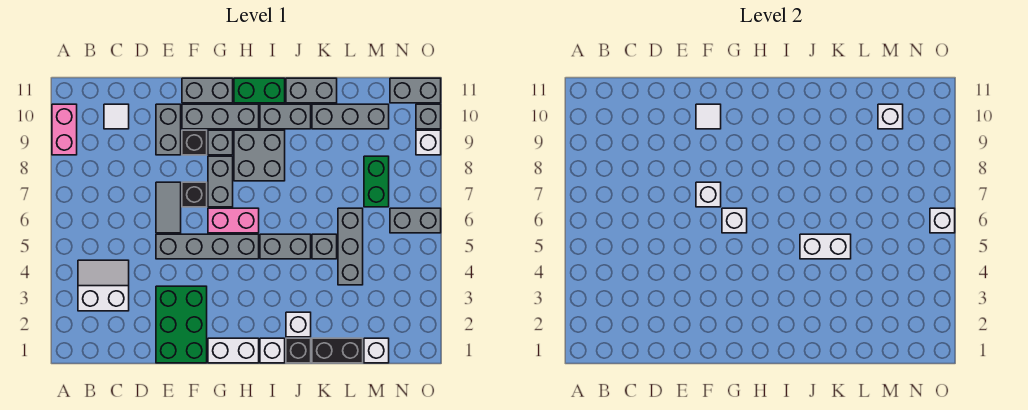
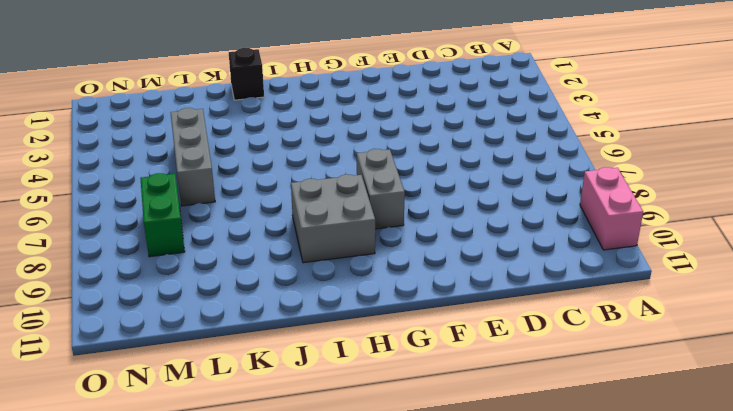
none -> white slope B3:C4 level 1 top 3
none -> white tile C10 level 1
none -> green brick E1:F3 level 1
none -> grey brick E5:H5 level 1

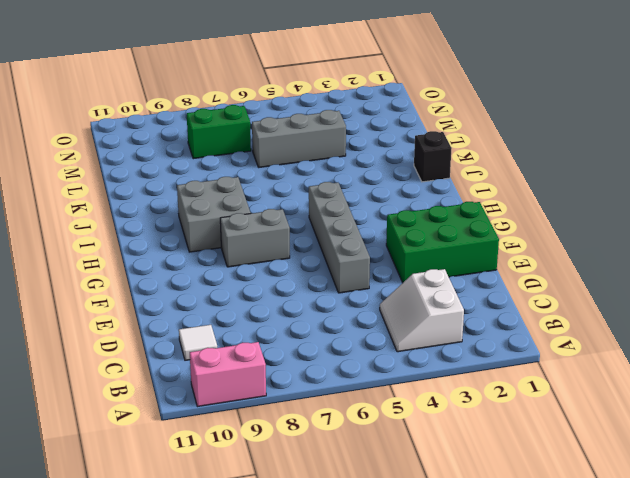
none -> grey tile E6:E7 level 1
none -> grey brick E9:E10 level 1
none -> black brick F7 level 1
none -> black brick F9 level 1

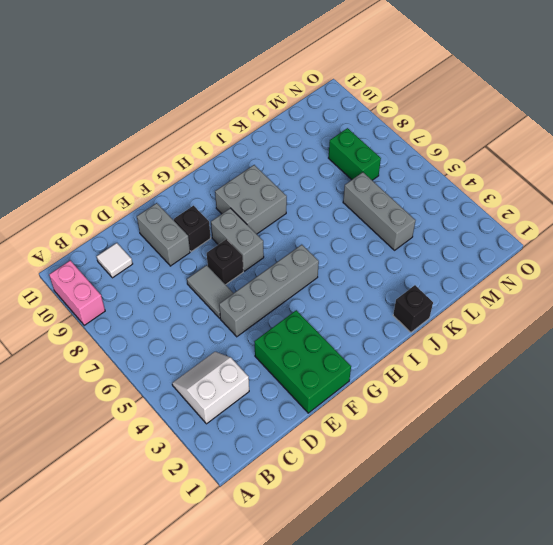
none -> grey brick F10:H10 level 1
none -> grey brick F11:G11 level 1
none -> white brick G1:H1 level 1
none -> pink brick G6:H6 level 1

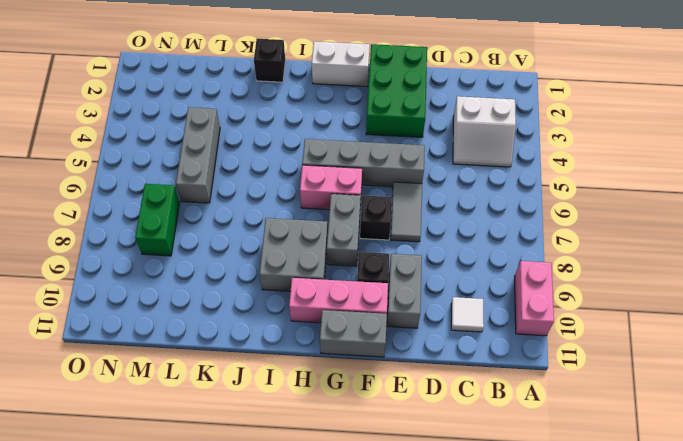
pink brick F10:H10 level 1 -> grey brick F10:H10 level 1
none -> grey brick G9 level 1
none -> green brick H11:I11 level 1
none -> white brick I1 level 1
none -> grey brick I5:J5 level 1

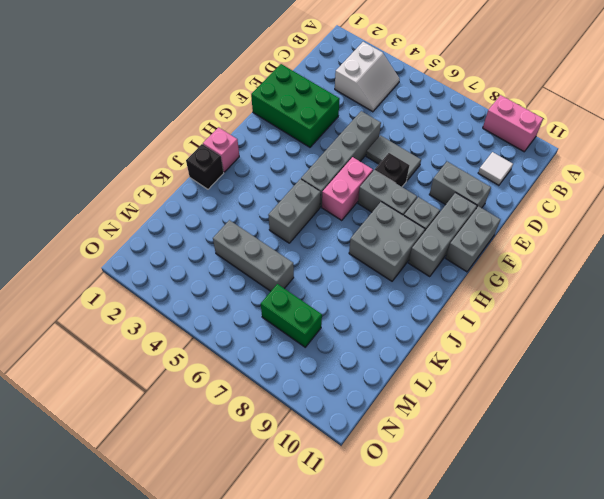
pink brick I1 level 1 -> white brick I1 level 1
none -> black brick F9 level 1
none -> white brick G1:H1 level 1
none -> green brick H11:I11 level 1
none -> grey brick I10:J10 level 1

